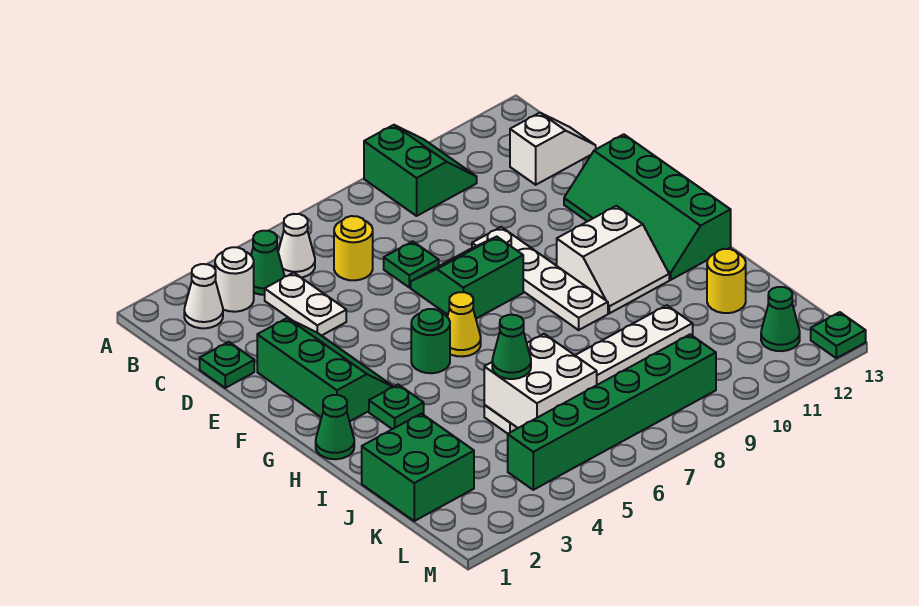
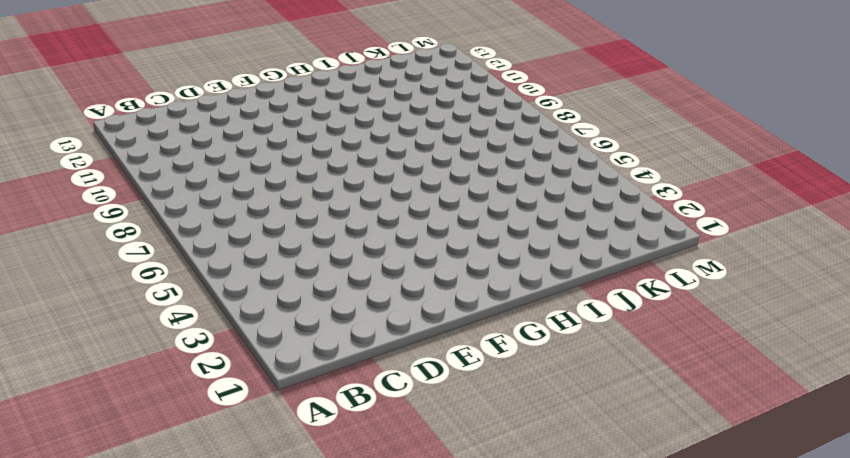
none -> green slope A9:B10 level 1 top 9
none -> white cone B2 level 1
none -> white round brick B3 level 1

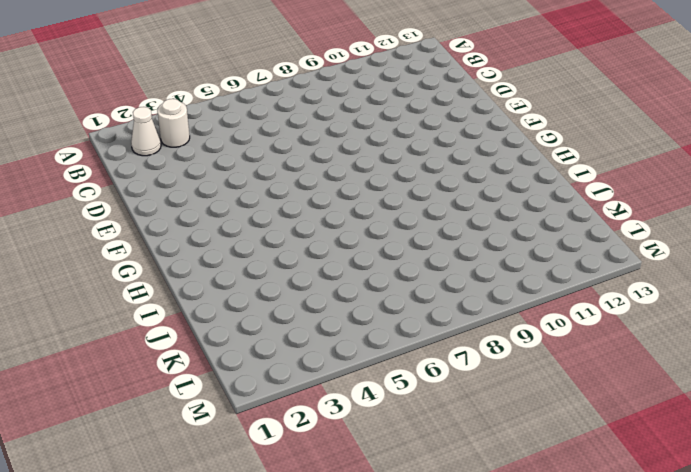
none -> green slope A9:B10 level 1 top 9
none -> green cone B4 level 1
none -> white cone B5 level 1

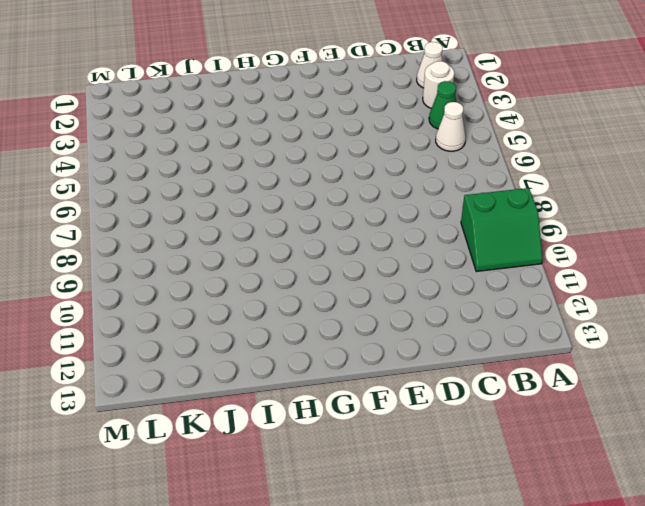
none -> white plate C4:D4 level 1
none -> yellow round brick C6 level 1
none -> white slope C12:C13 level 1 top 12

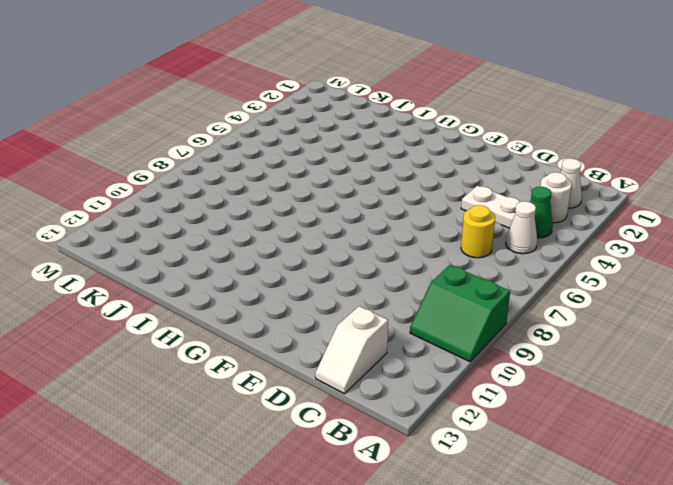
none -> green plate D1 level 1
none -> green plate D7 level 1
none -> green slope E2:G3 level 1 top 2

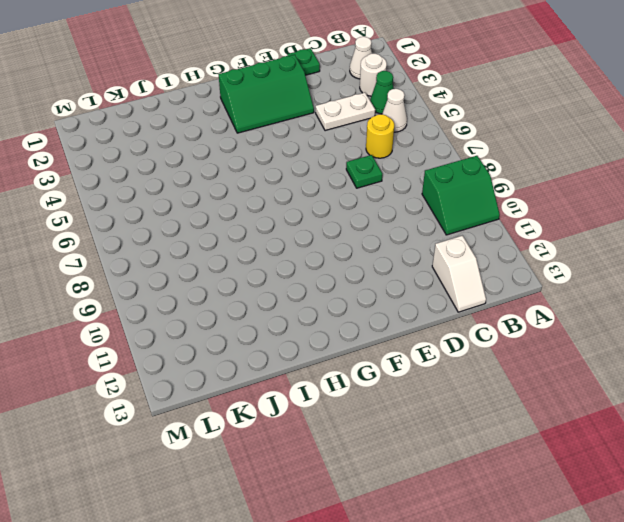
none -> green slope E7:F8 level 1 top F
none -> white plate E9:H9 level 1
none -> green slope E12:H13 level 1 top 13

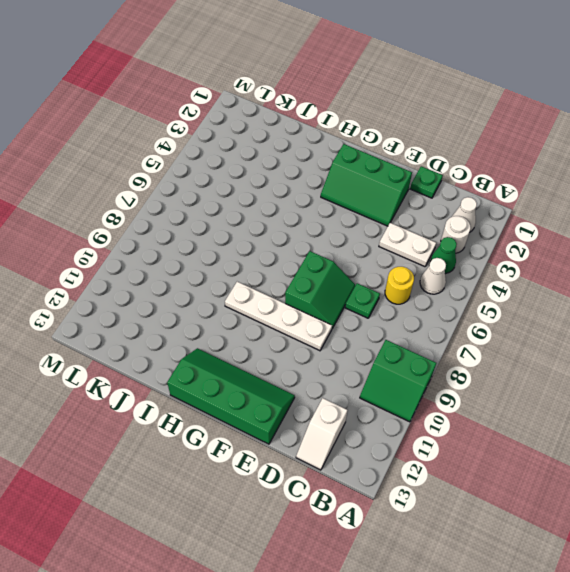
none -> green round brick G5 level 1
none -> yellow cone G6 level 1
none -> white slope G10:H11 level 1 top G

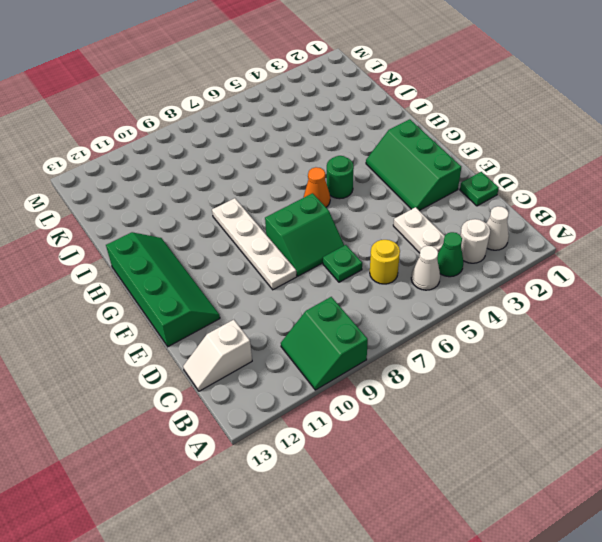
orange cone G6 level 1 -> yellow cone G6 level 1
none -> white slope G10:H11 level 1 top G
none -> green cone H1 level 1
none -> green plate H3 level 1

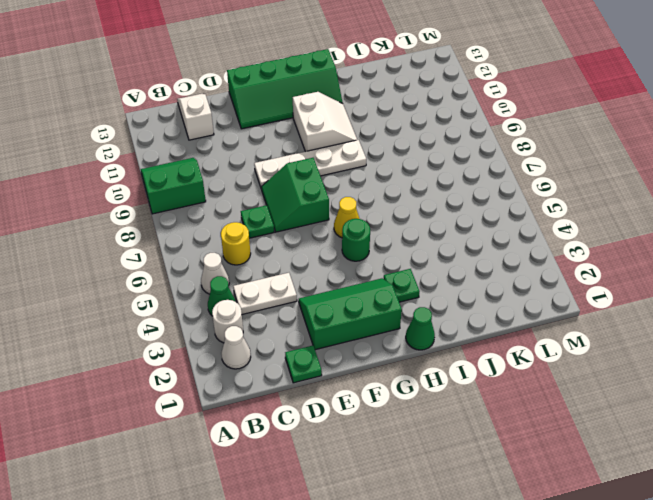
none -> green brick J1:K2 level 1
none -> white plate J5:J10 level 1
none -> yellow round brick J12 level 1

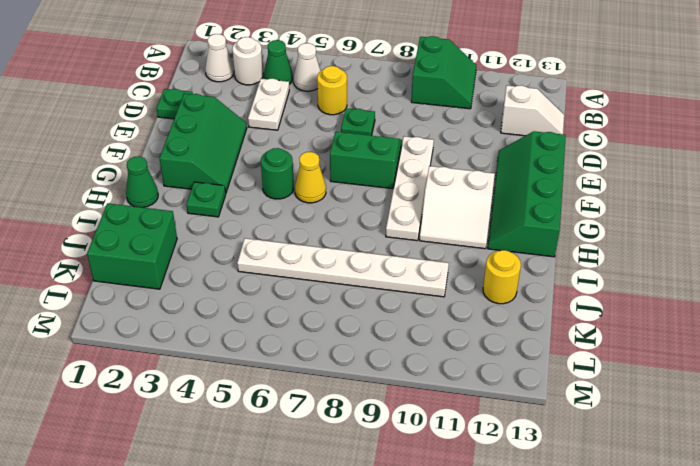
none -> green brick L4:L9 level 1
none -> green cone L12 level 1
none -> green plate M13 level 1

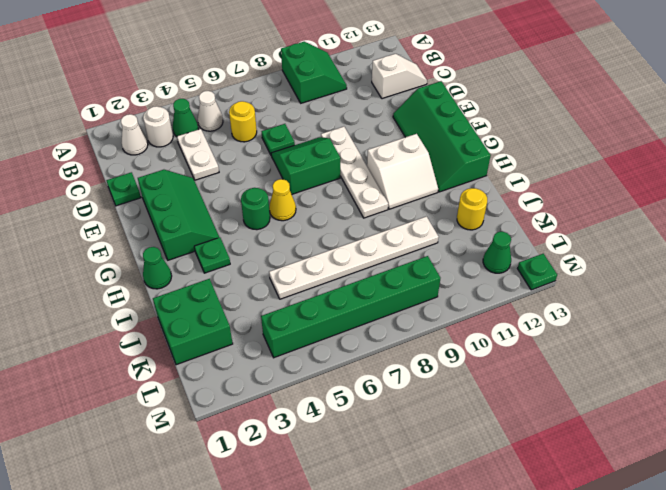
none -> white brick J5:K6 level 2
none -> green cone J5 level 3

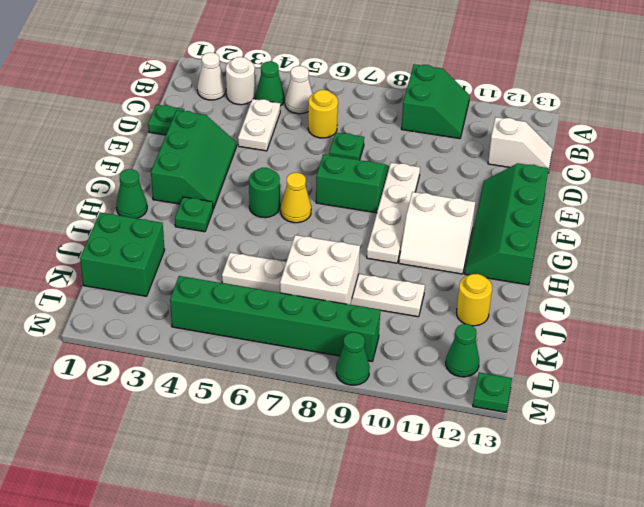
white brick J7:K8 level 2 -> white brick J5:K6 level 2
green cone M9 level 1 -> green cone J5 level 3

